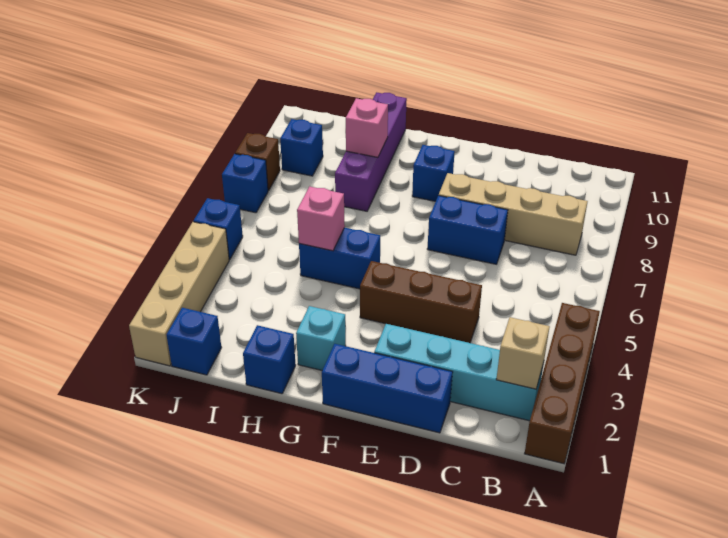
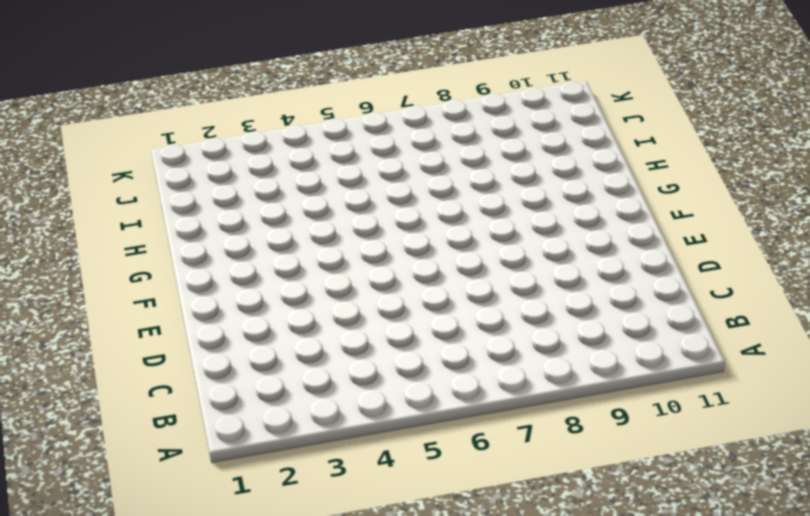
none -> brown brick A1:A4 level 1
none -> cyan brick B2:E2 level 1
none -> tan brick B8:E8 level 1

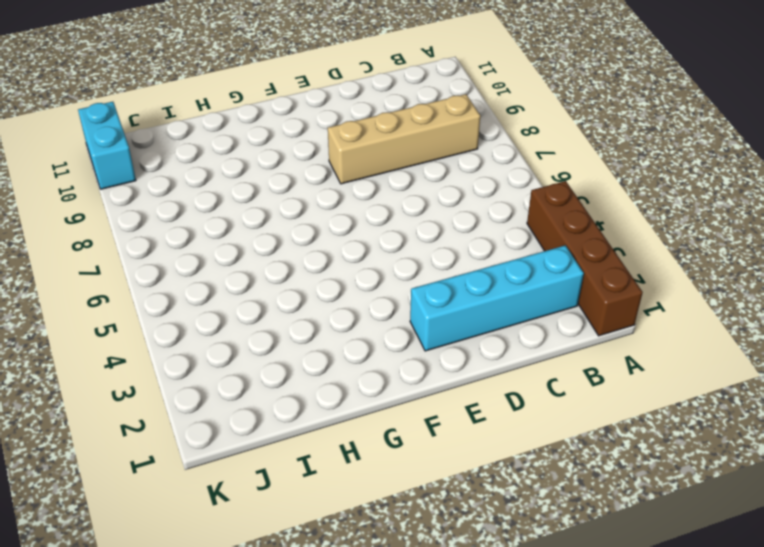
cyan brick K10:K11 level 1 -> none
none -> blue brick D1:F1 level 1
none -> brown brick D4:F4 level 1
none -> blue brick D7:E7 level 1

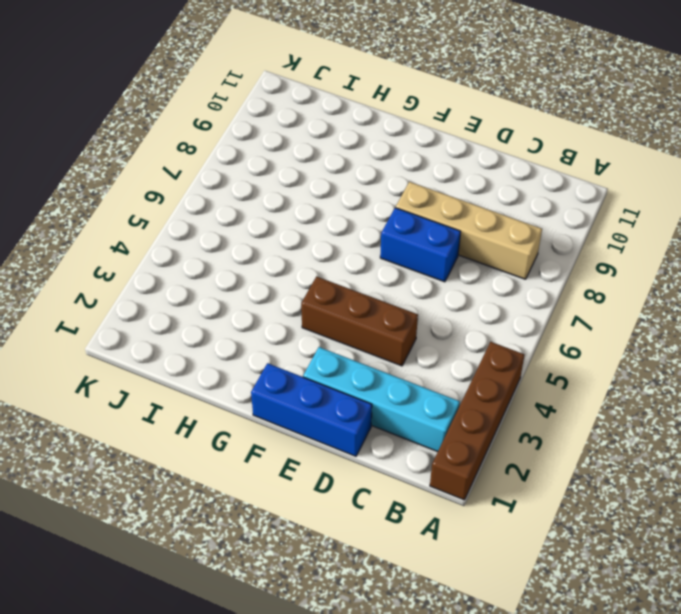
none -> blue brick F9 level 1
none -> cyan brick G2 level 1
none -> blue brick G5:H5 level 1

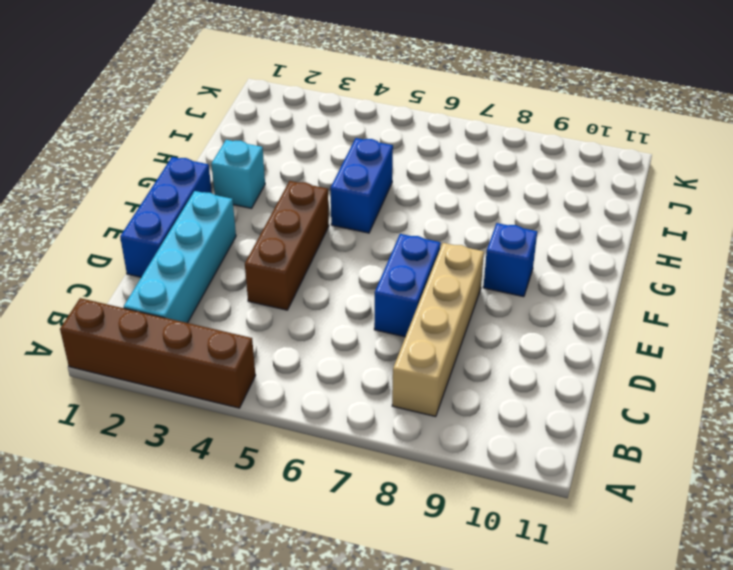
none -> blue brick H1 level 1
none -> purple brick H8:H11 level 1
none -> blue brick J1 level 1

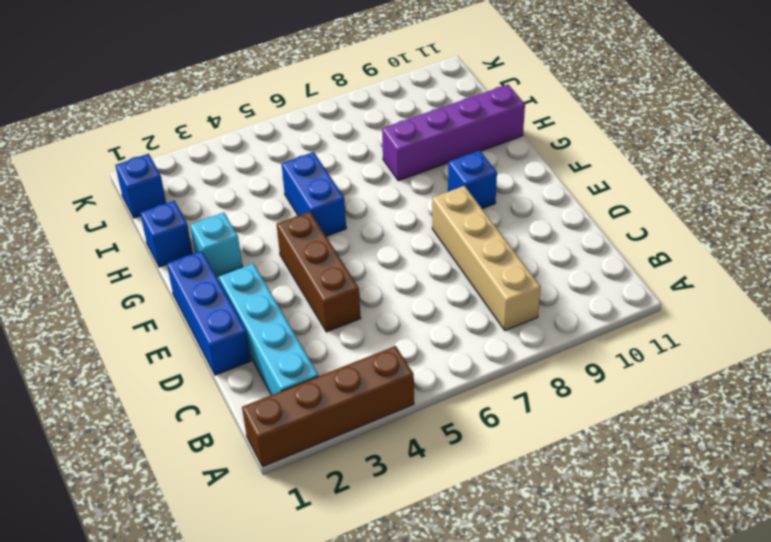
none -> blue brick D7:E7 level 1
none -> blue brick J9 level 1
none -> tan brick K1:K4 level 1

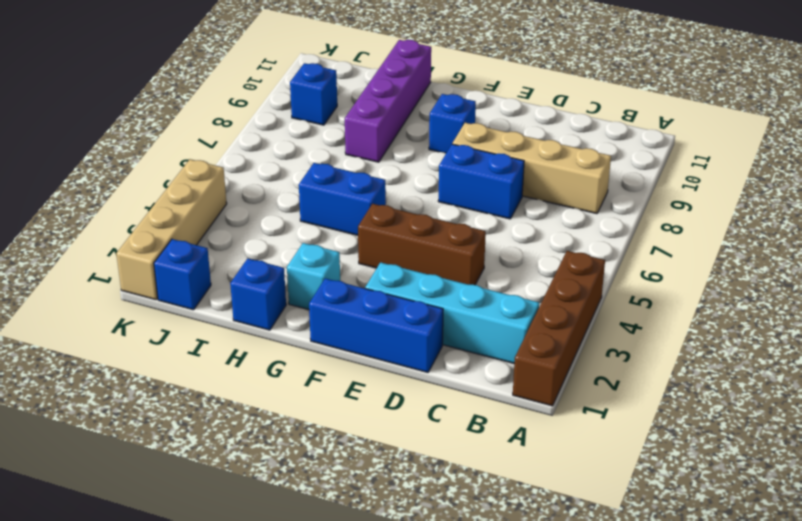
none -> blue brick K5 level 1
none -> blue brick K7 level 1
none -> brown brick K8 level 1

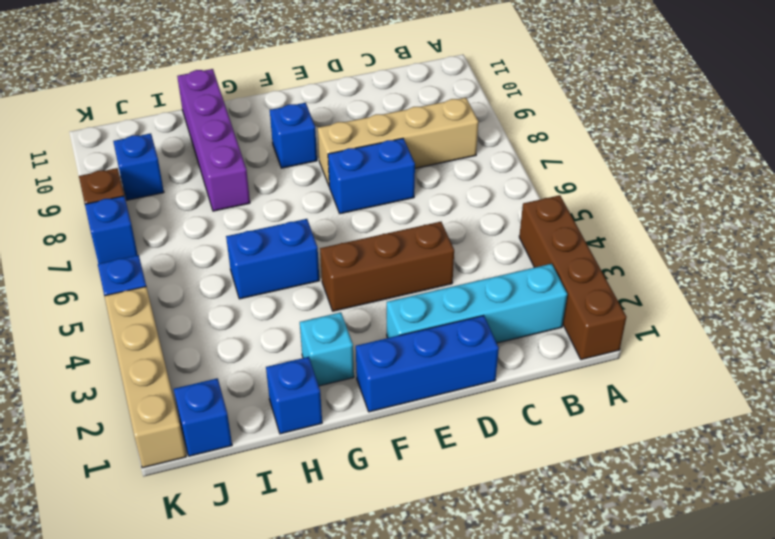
none -> tan brick B2 level 2
none -> pink brick H5 level 2
none -> pink brick H9 level 2

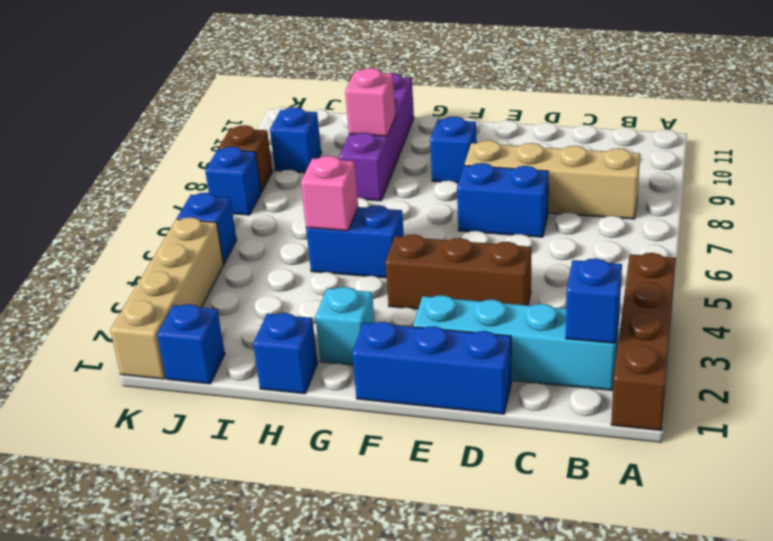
blue brick B2 level 2 -> tan brick B2 level 2

